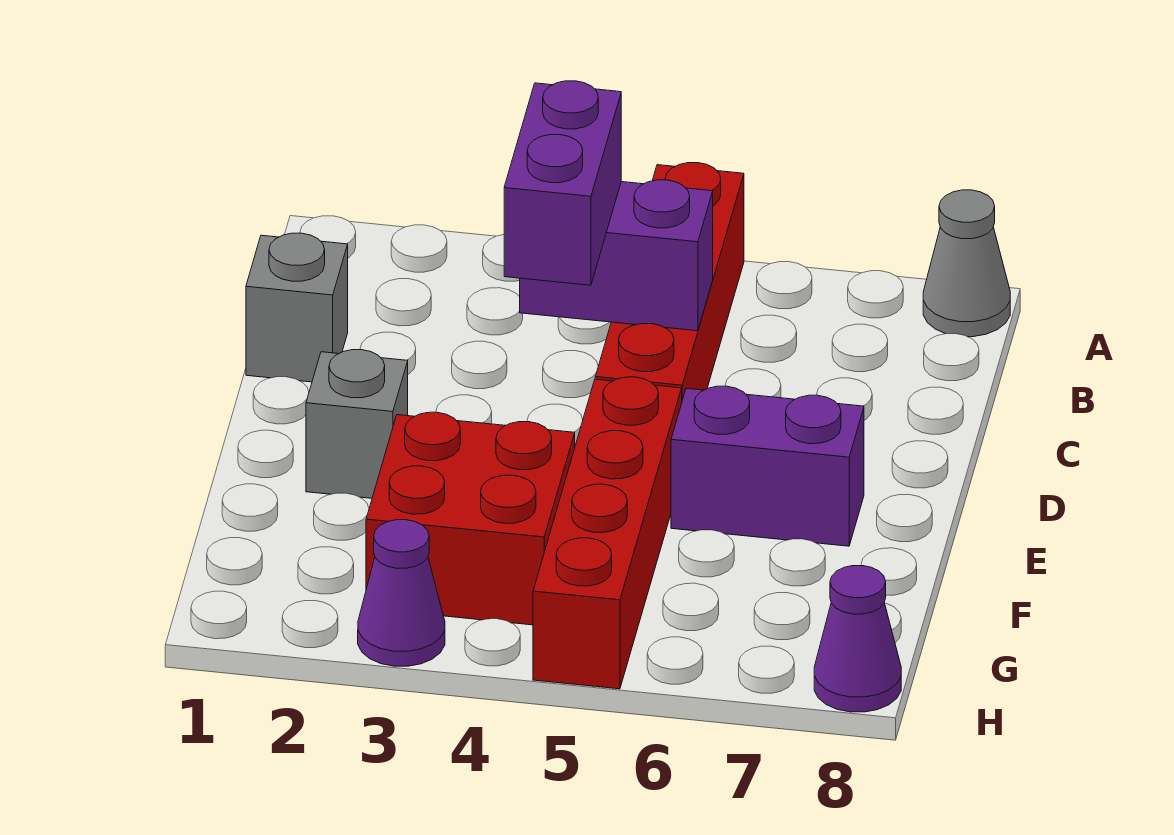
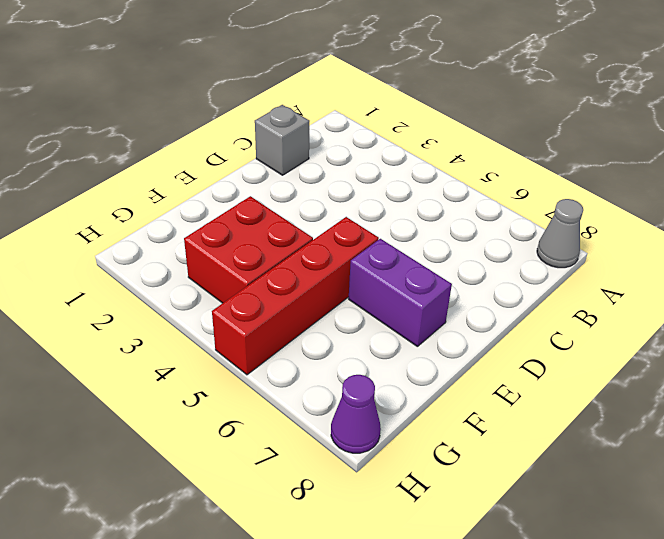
none -> red brick A5:D5 level 1
none -> grey brick E2 level 1

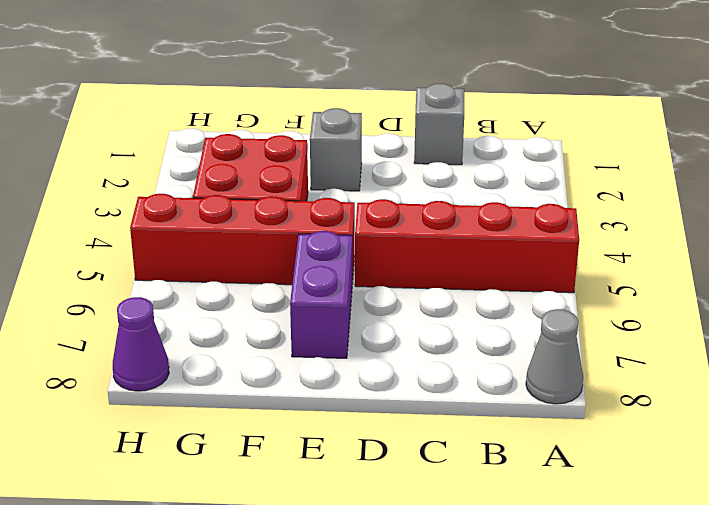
none -> purple cone H3 level 1
none -> purple brick C4:C5 level 2

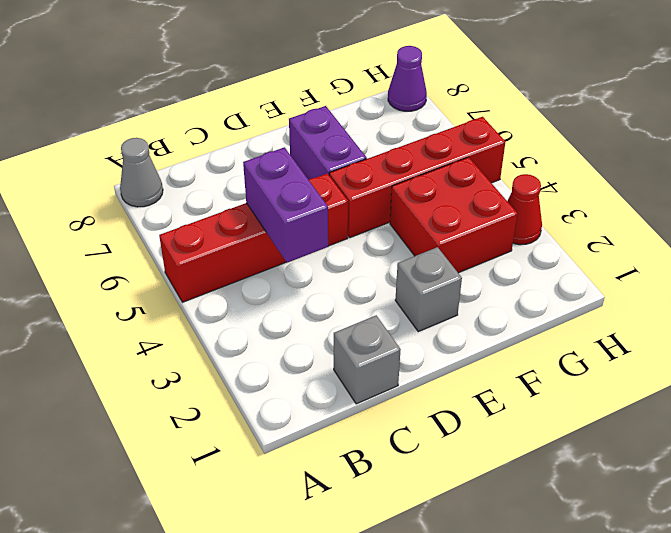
red cone H3 level 1 -> purple cone H3 level 1
none -> purple brick C4:D4 level 3

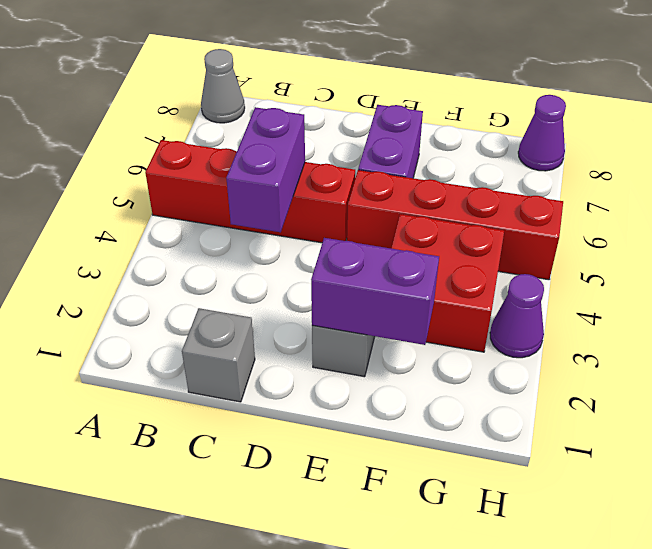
purple brick E2:F2 level 2 -> purple brick C4:D4 level 3

